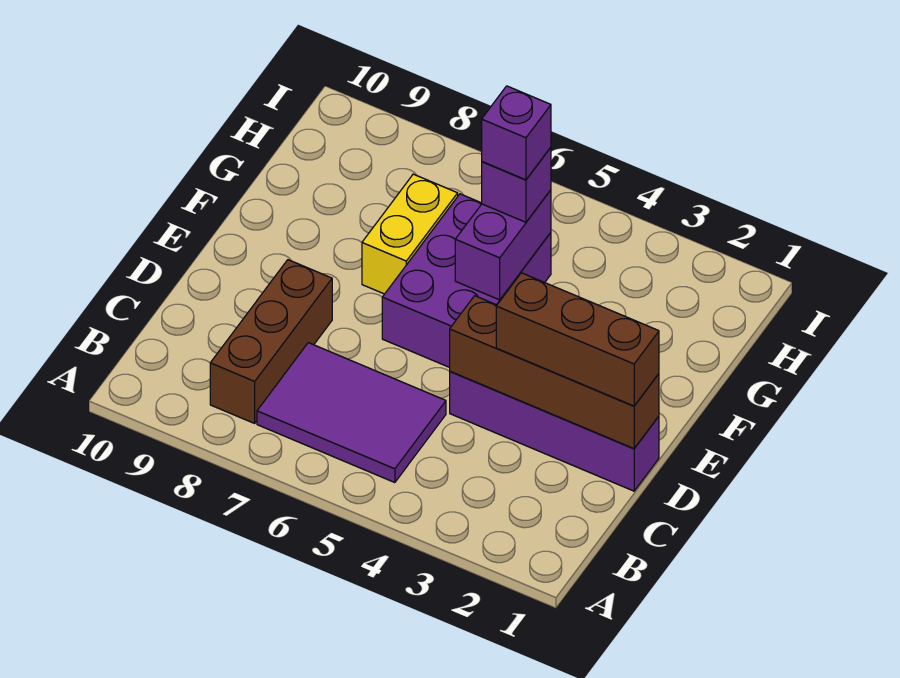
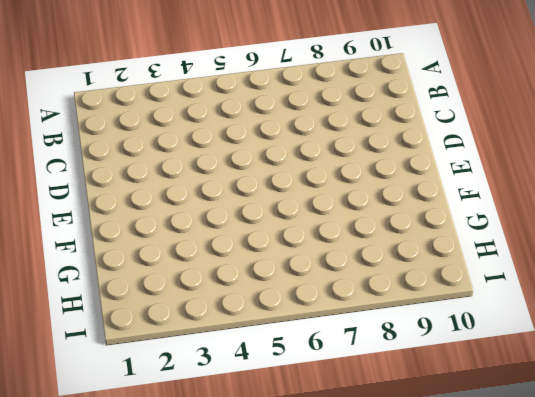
none -> purple tile B5:C7 level 1
none -> brown brick B8:D8 level 1

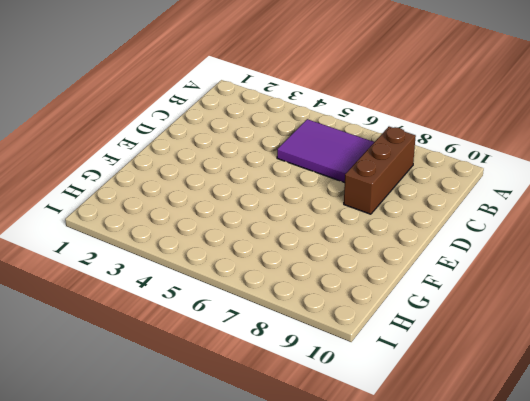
none -> purple brick D1:D4 level 1
none -> purple brick E5:G6 level 1

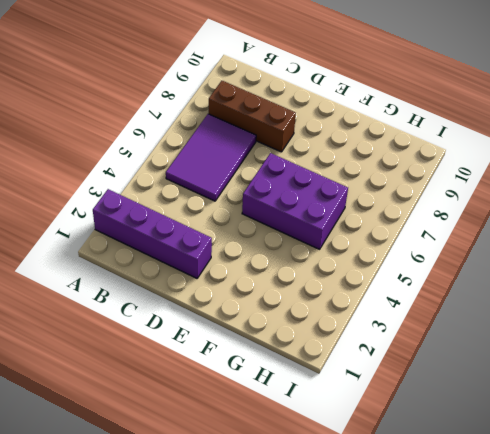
purple brick A2:D2 level 1 -> purple brick D1:D4 level 1
none -> yellow brick F7:G7 level 1
none -> brown brick D1:D4 level 2

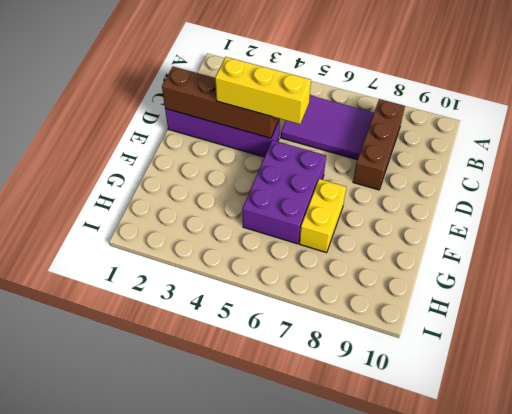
yellow brick D3:D5 level 3 -> brown brick D1:D3 level 3
none -> purple brick F5:G5 level 2
none -> purple brick G5 level 3

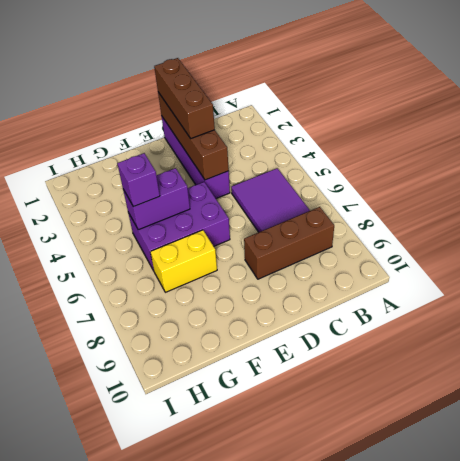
none -> purple brick G5 level 4

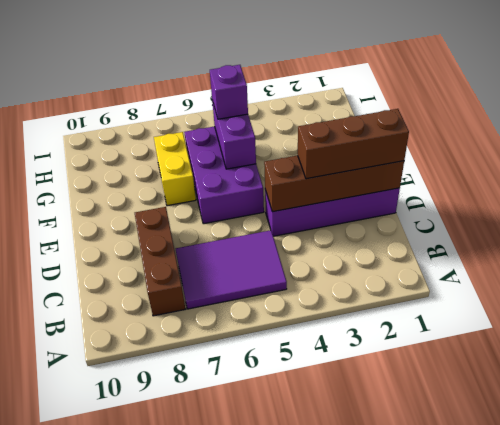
none -> purple brick G5 level 4

